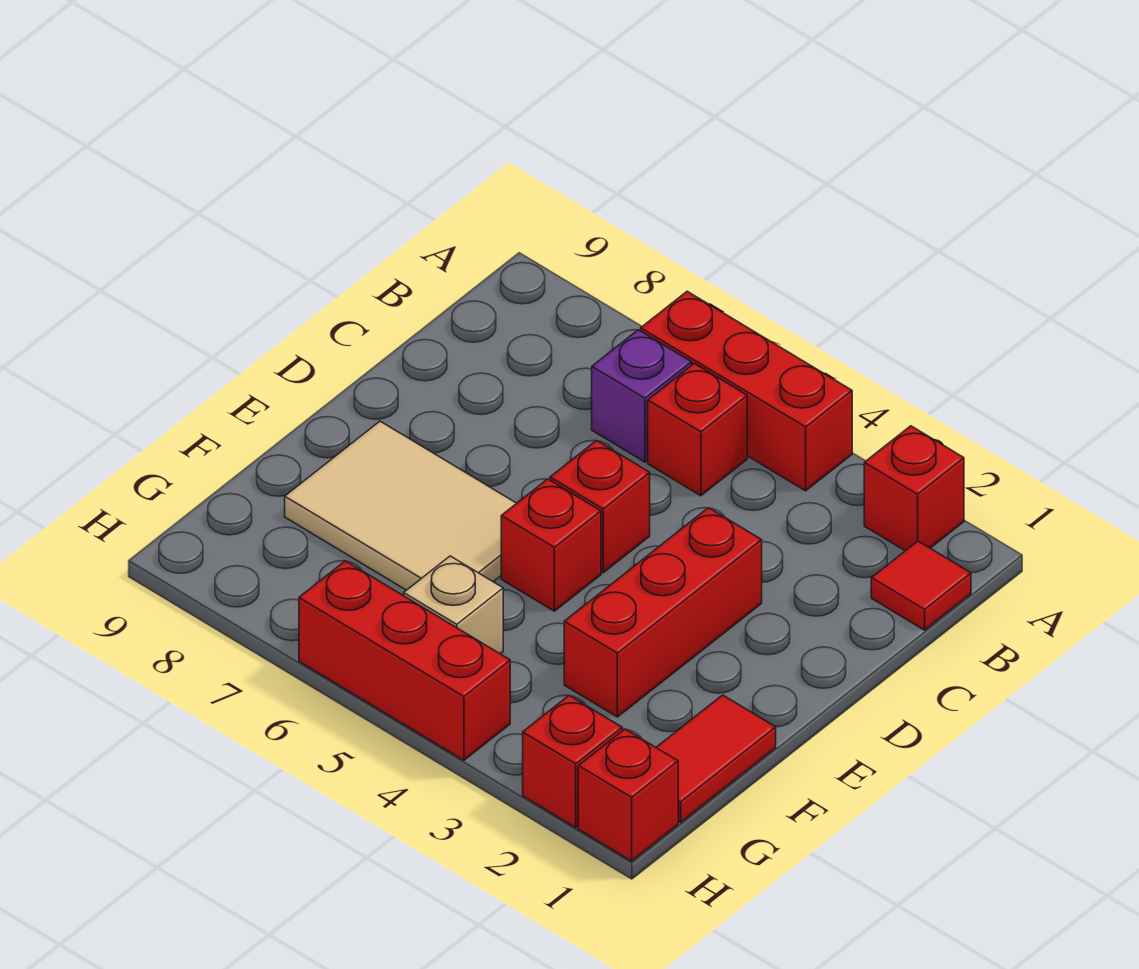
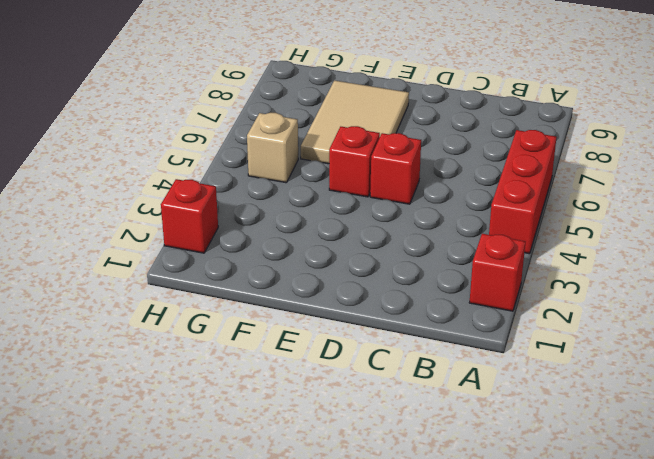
none -> red tile B1 level 1
none -> red brick B5 level 1
none -> purple brick B6 level 1

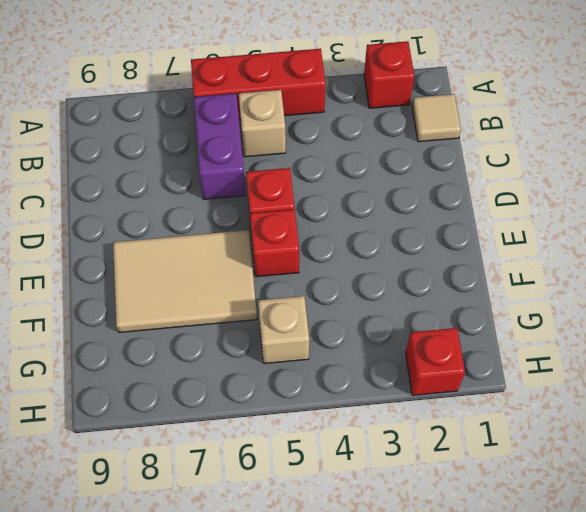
tan tile B1 level 1 -> red tile B1 level 1
tan brick B5 level 1 -> red brick B5 level 1
purple brick B6:C6 level 1 -> purple brick B6 level 1
none -> red brick D3:F3 level 1
none -> red tile F1:G1 level 1
none -> red brick H1 level 1

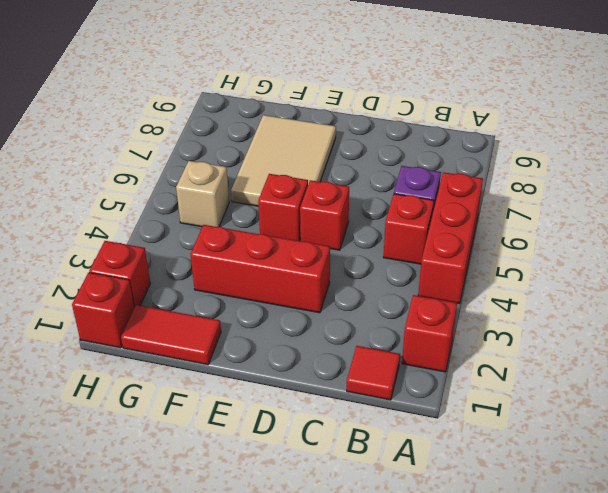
none -> red brick H4:H6 level 1

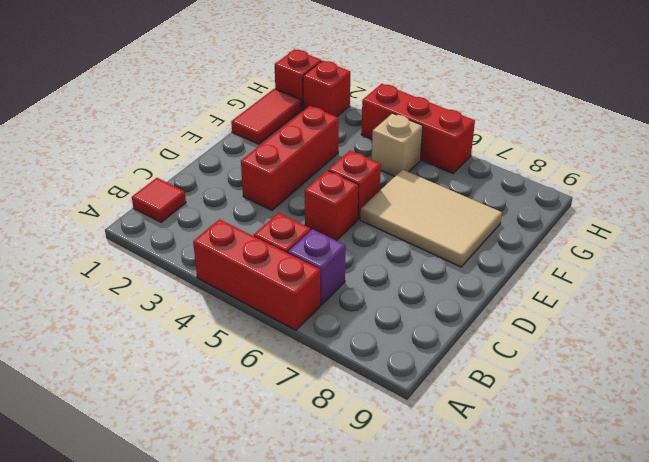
none -> red brick A2 level 1

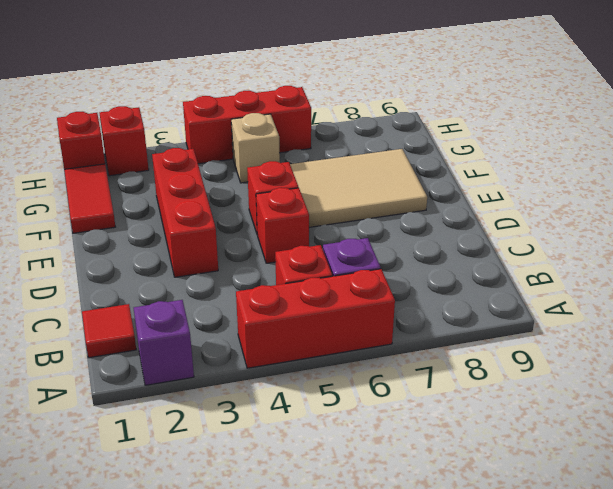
purple brick A2 level 1 -> red brick A2 level 1

